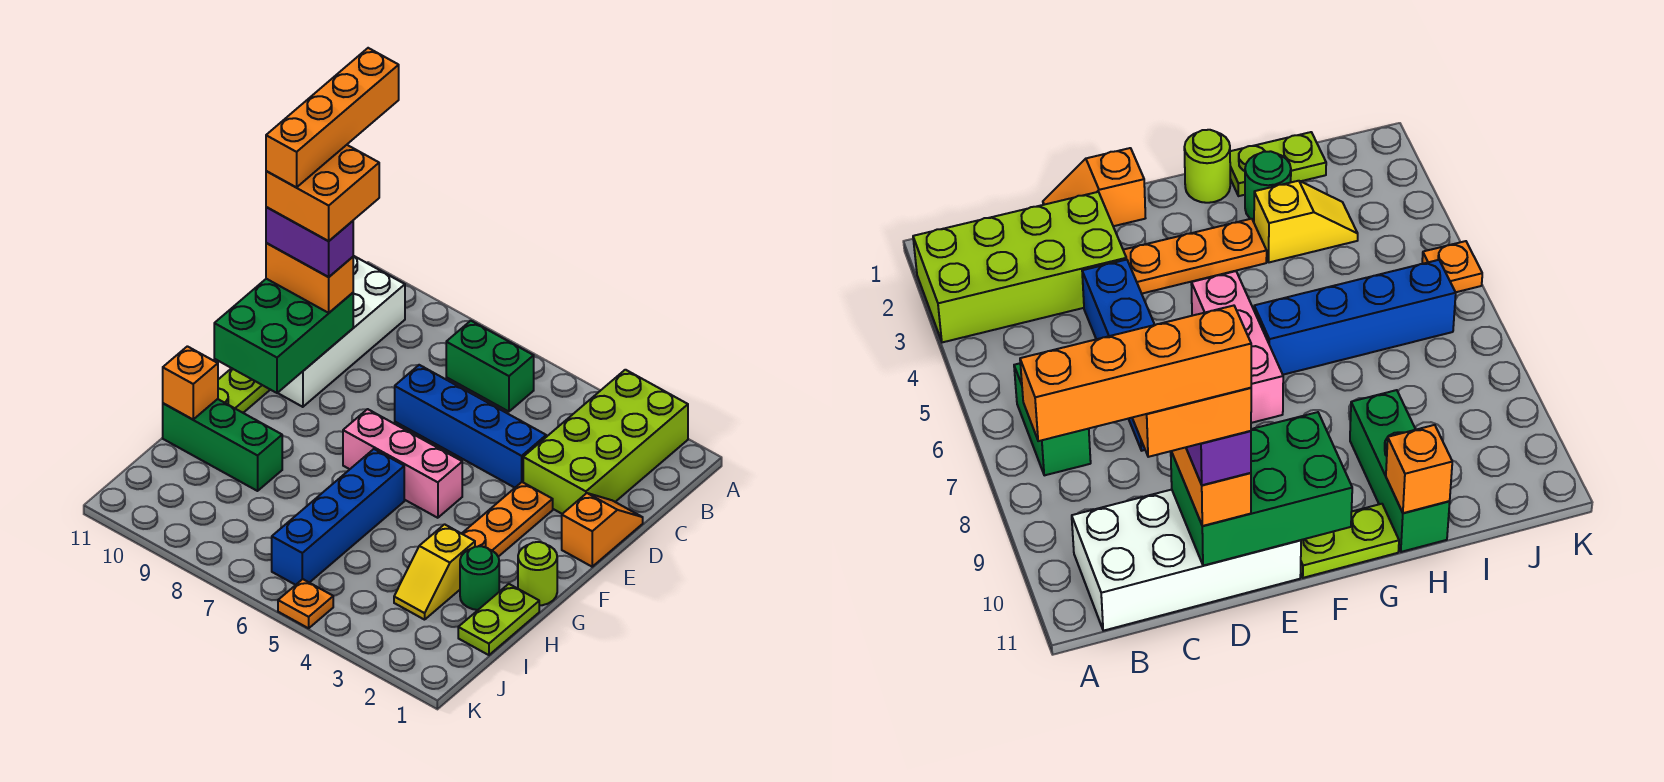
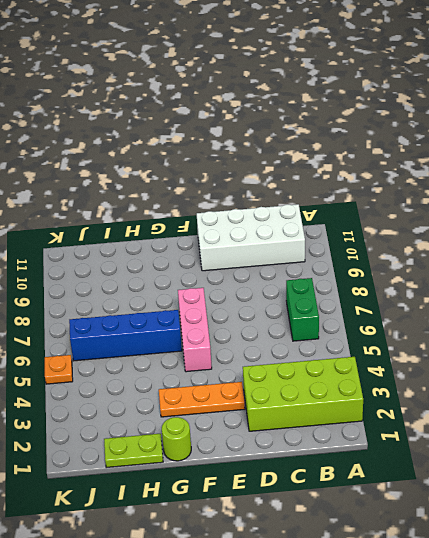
none -> orange slope D1:E1 level 1 top E
none -> blue brick D4:D7 level 1
none -> lime plate F11:G11 level 1

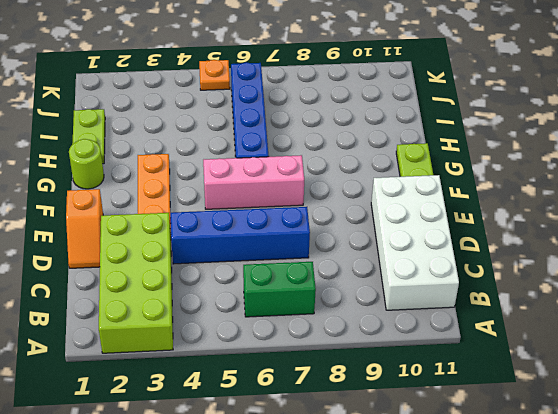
none -> green round brick H2 level 1
none -> yellow slope H3:I3 level 1 top H
none -> green brick H9:H11 level 1

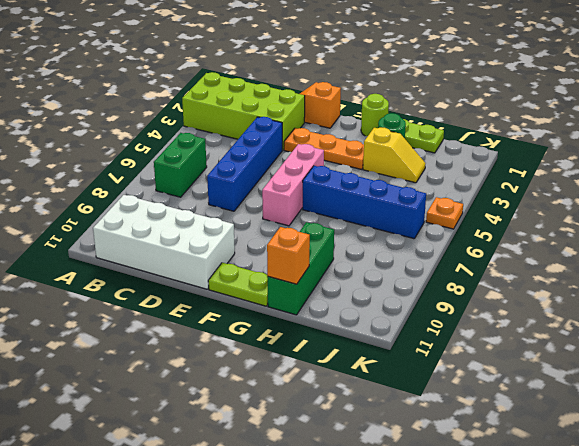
none -> green brick D10:F11 level 2
none -> orange brick D10:D11 level 3
none -> purple brick D10:D11 level 4

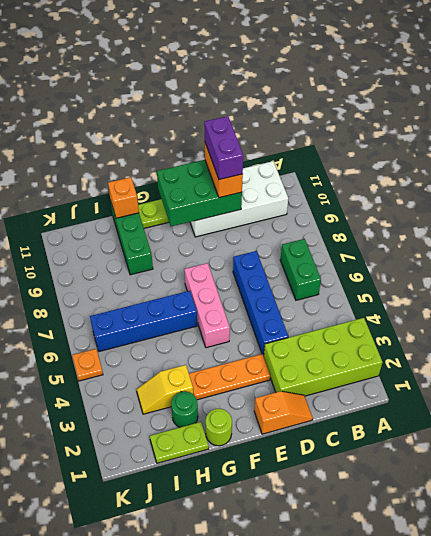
none -> orange brick C10:D11 level 5
none -> orange brick A11:D11 level 6

